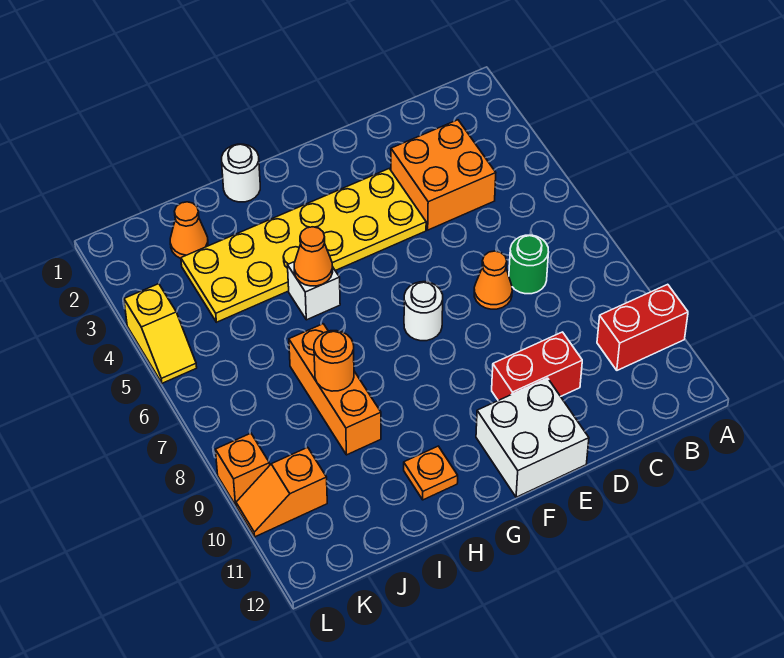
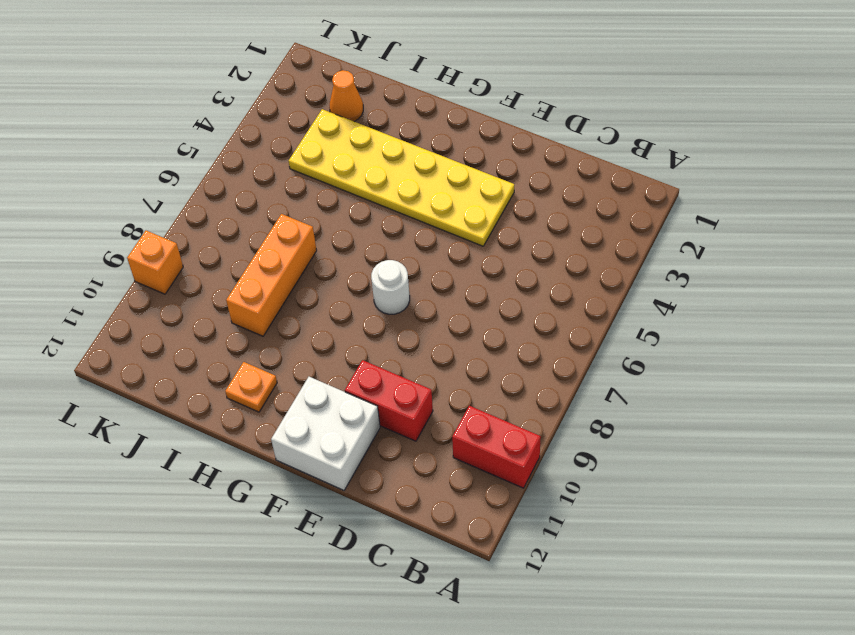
none -> orange brick C3:D4 level 1
none -> green round brick C7 level 1
none -> orange cone D7 level 1

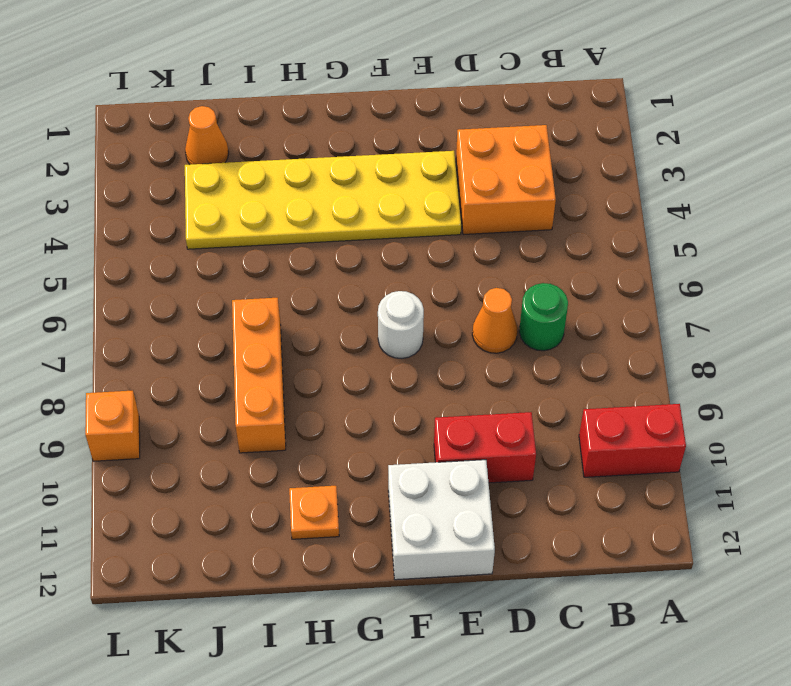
none -> white round brick H1 level 1
none -> white brick H5 level 1
none -> orange slope K10:L10 level 1 top K

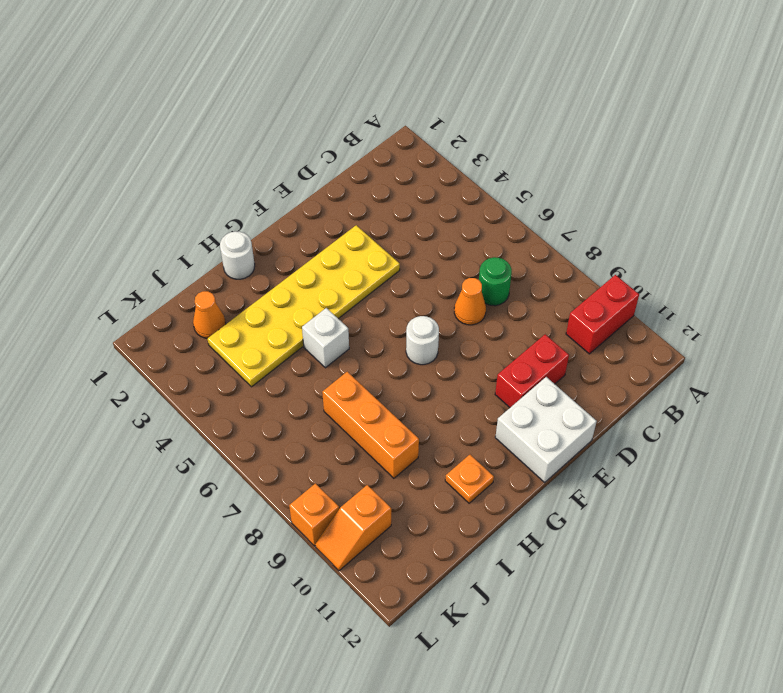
none -> orange brick C3:D4 level 1
none -> yellow slope L4:L5 level 1 top 4
none -> orange cone H5 level 2

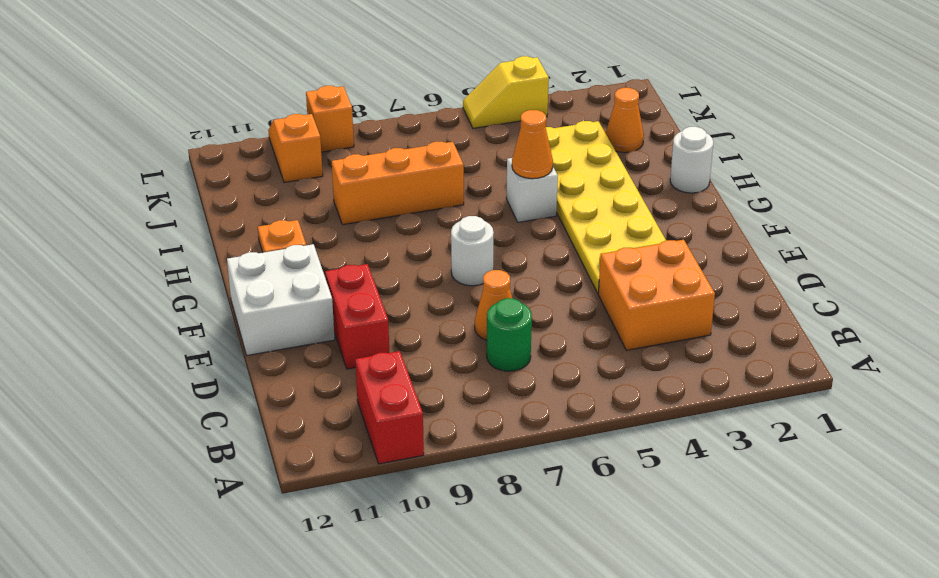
none -> orange round brick I8 level 2

